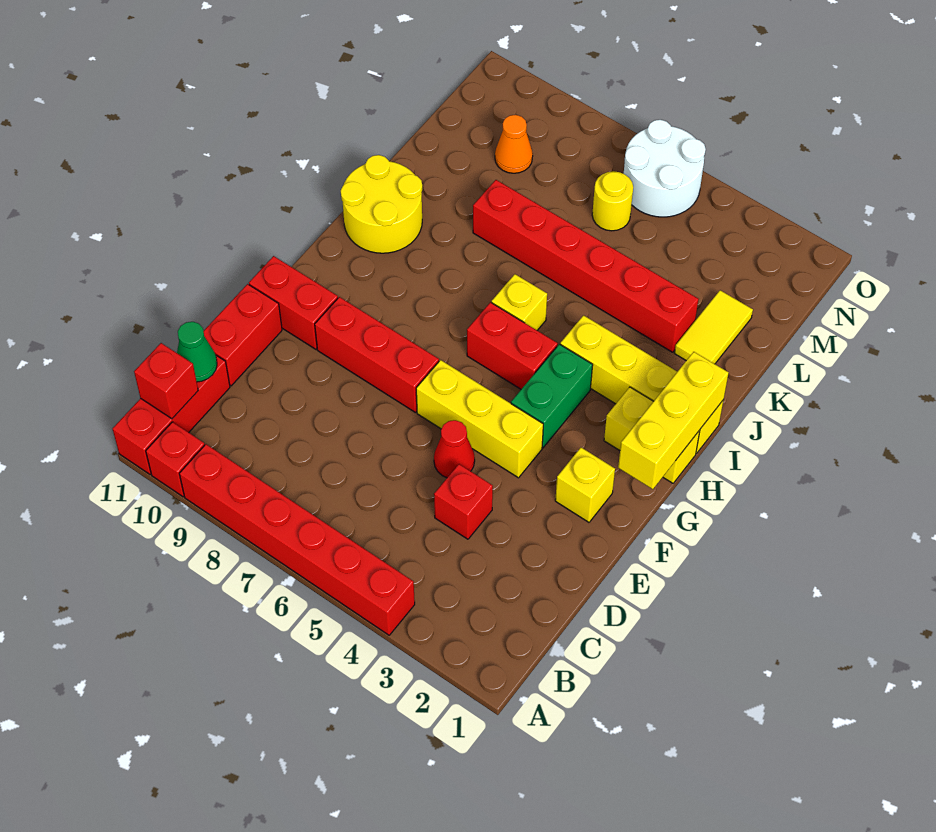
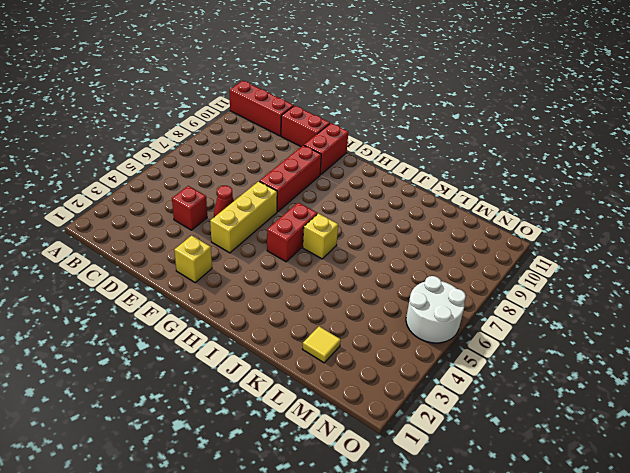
yellow tile L2 level 1 -> yellow tile K2:L2 level 1
none -> red brick A4:A9 level 1
none -> red brick A10 level 1
none -> green brick G4:H4 level 1

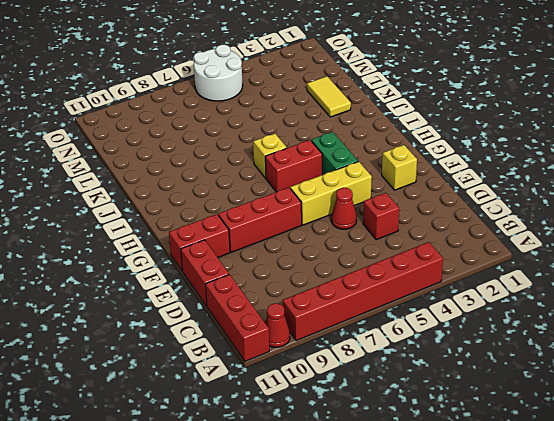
red cone A10 level 1 -> red brick A10 level 1
none -> yellow brick H1:H2 level 1
none -> yellow brick I1:I4 level 1
none -> yellow round brick I10:J11 level 1

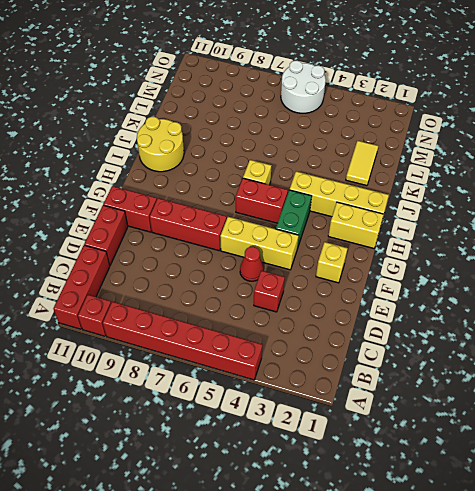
none -> red brick K3:K8 level 1
none -> yellow round brick M6 level 1
none -> orange cone M9 level 1

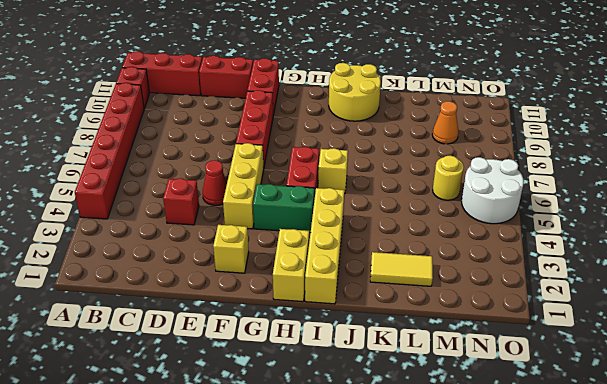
none -> red brick K3:K8 level 1
none -> red brick B11 level 2
none -> green cone C11 level 2

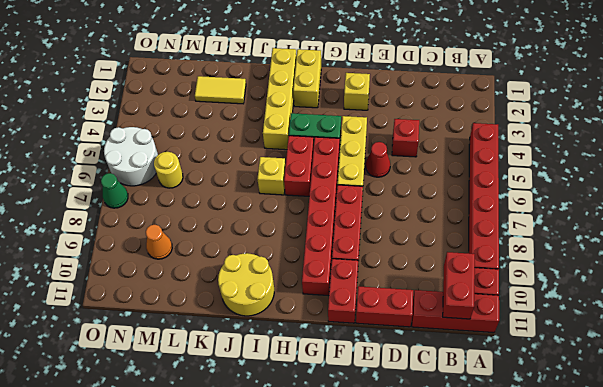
red brick B10:B11 level 2 -> red brick B11 level 2
red brick G5:G10 level 1 -> red brick K3:K8 level 1
green cone O7 level 1 -> green cone C11 level 2
none -> yellow brick G1:I1 level 2

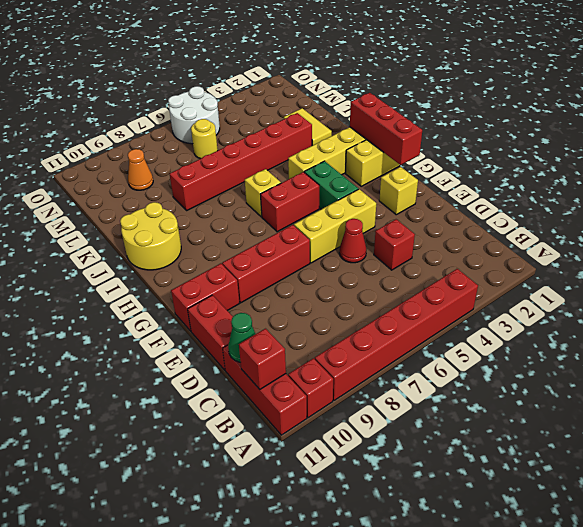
red brick G1:I1 level 2 -> yellow brick G1:I1 level 2

